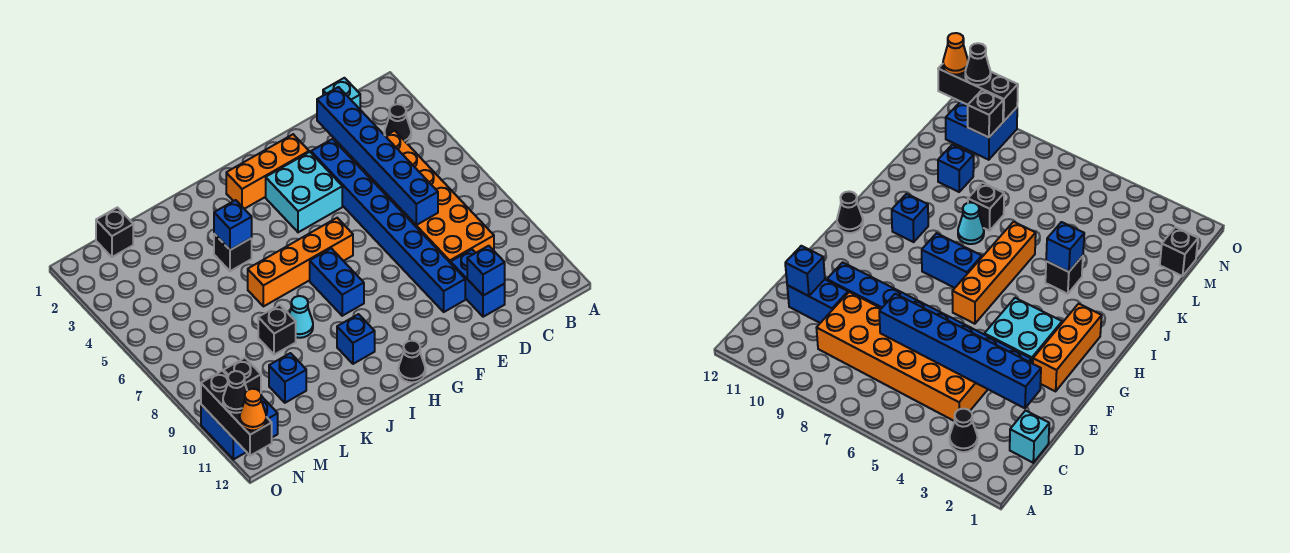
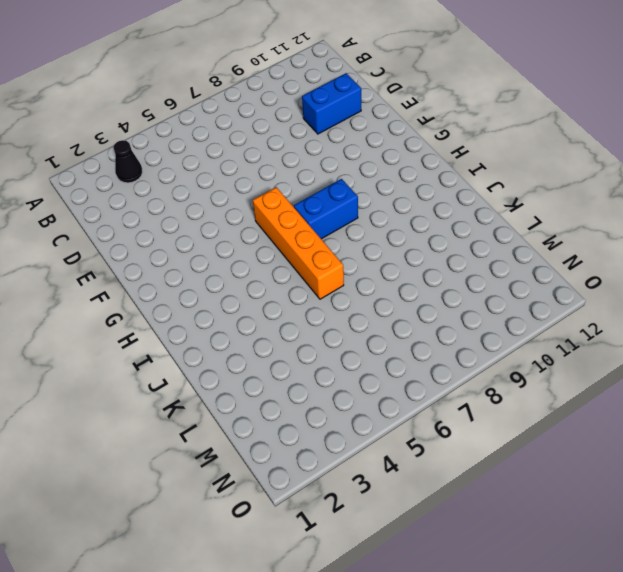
none -> cyan brick C1 level 1
none -> orange brick C4:D9 level 1
none -> blue brick E3:E10 level 1

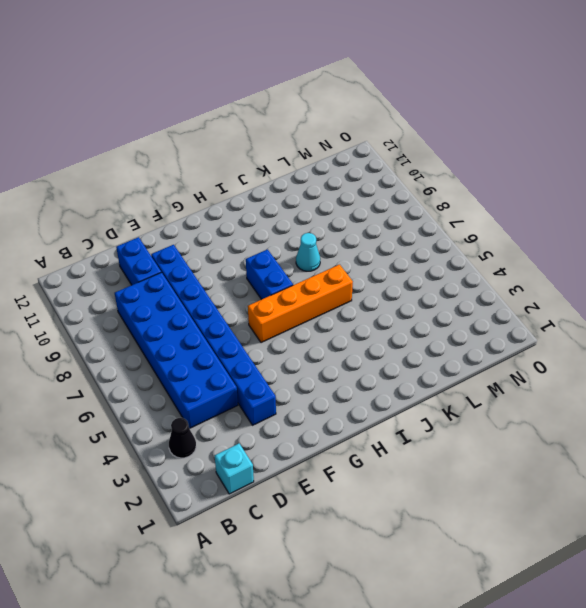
blue brick C4:D9 level 1 -> orange brick C4:D9 level 1
none -> orange brick F2:H2 level 1
none -> cyan brick F3:G4 level 1
none -> black cone H12 level 1

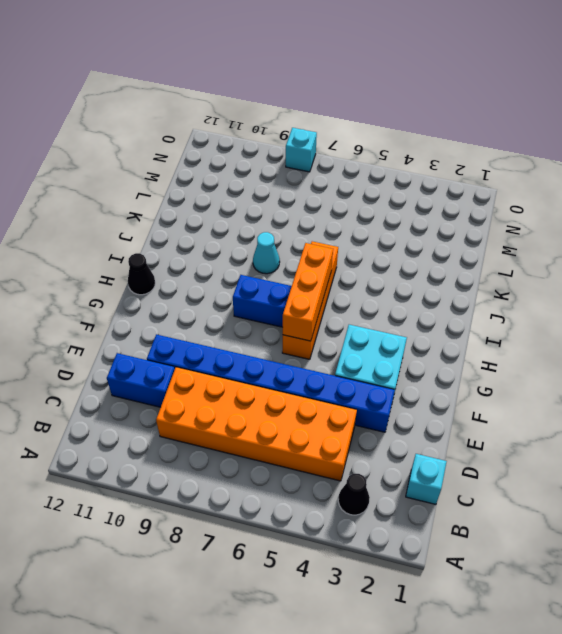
orange brick G6:I6 level 2 -> orange brick F2:H2 level 1
cyan brick O8 level 1 -> none
none -> blue brick I10 level 1
none -> black brick J4 level 1
none -> black brick K8 level 1

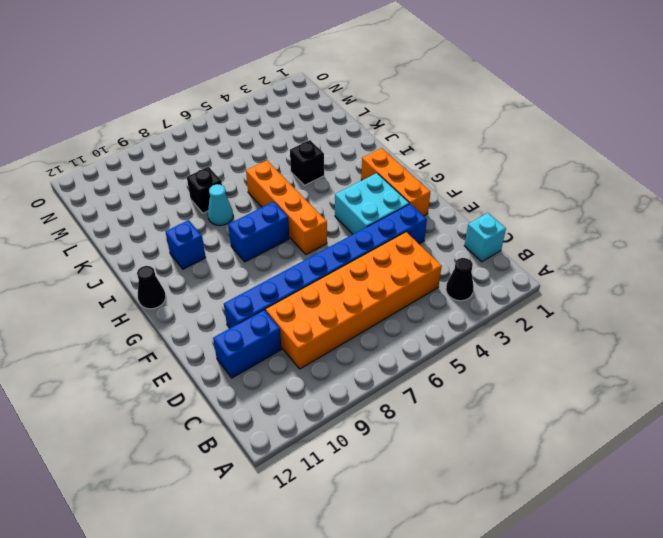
none -> blue brick L10 level 1
none -> black brick M1 level 1
none -> blue brick N10:O11 level 1

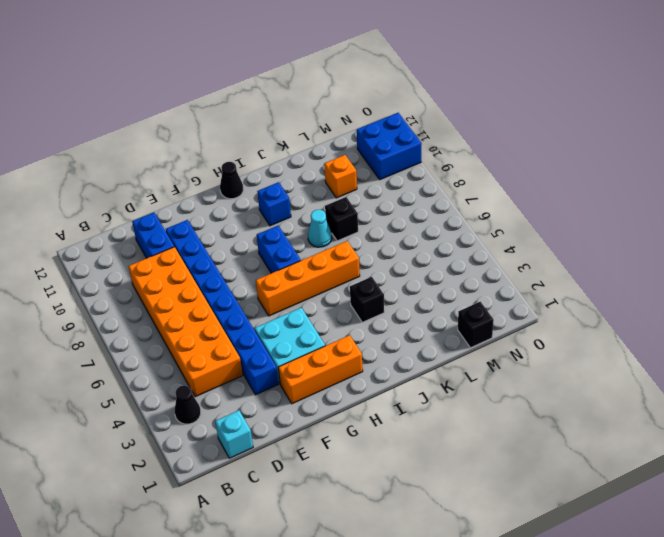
orange brick L10 level 1 -> blue brick L10 level 1
none -> blue brick D2:D7 level 2
none -> blue brick D11 level 2
none -> blue brick J4 level 2

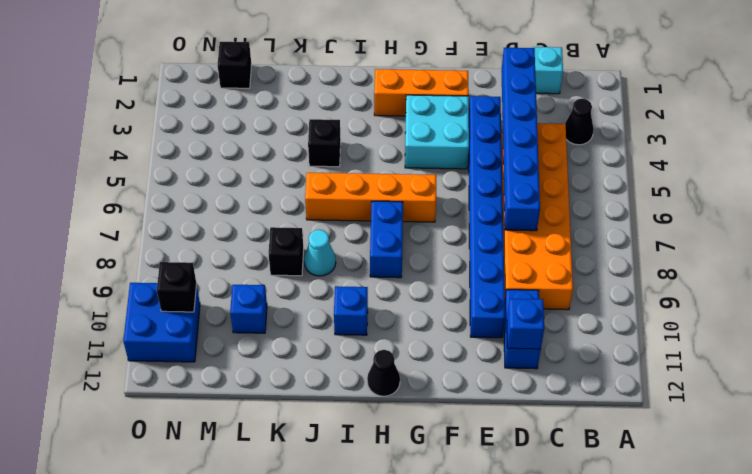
none -> blue brick J4 level 2
none -> black brick O10:O12 level 2
none -> black cone O11 level 3

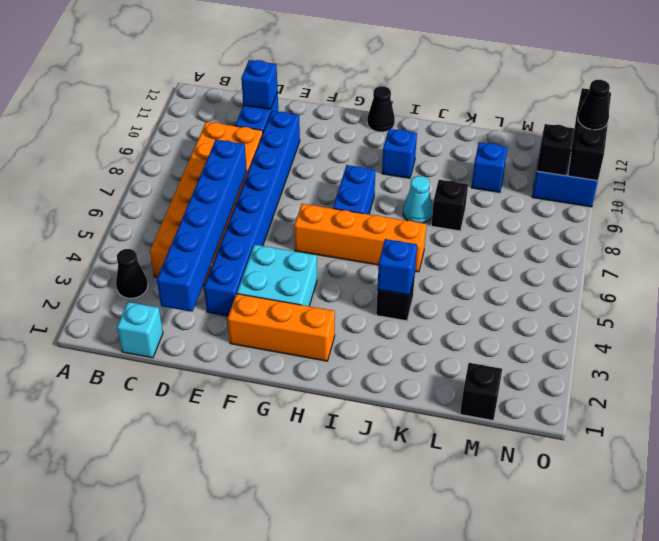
none -> orange cone O12 level 3

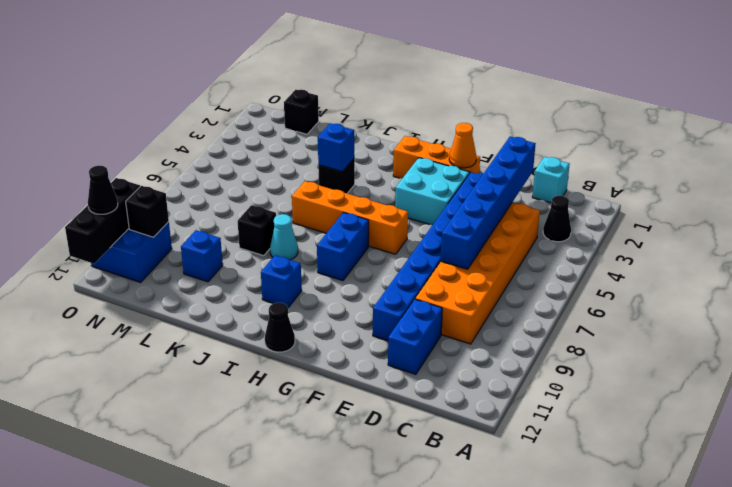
orange cone F2 level 2 -> orange cone O12 level 3
none -> blue brick D11 level 2

